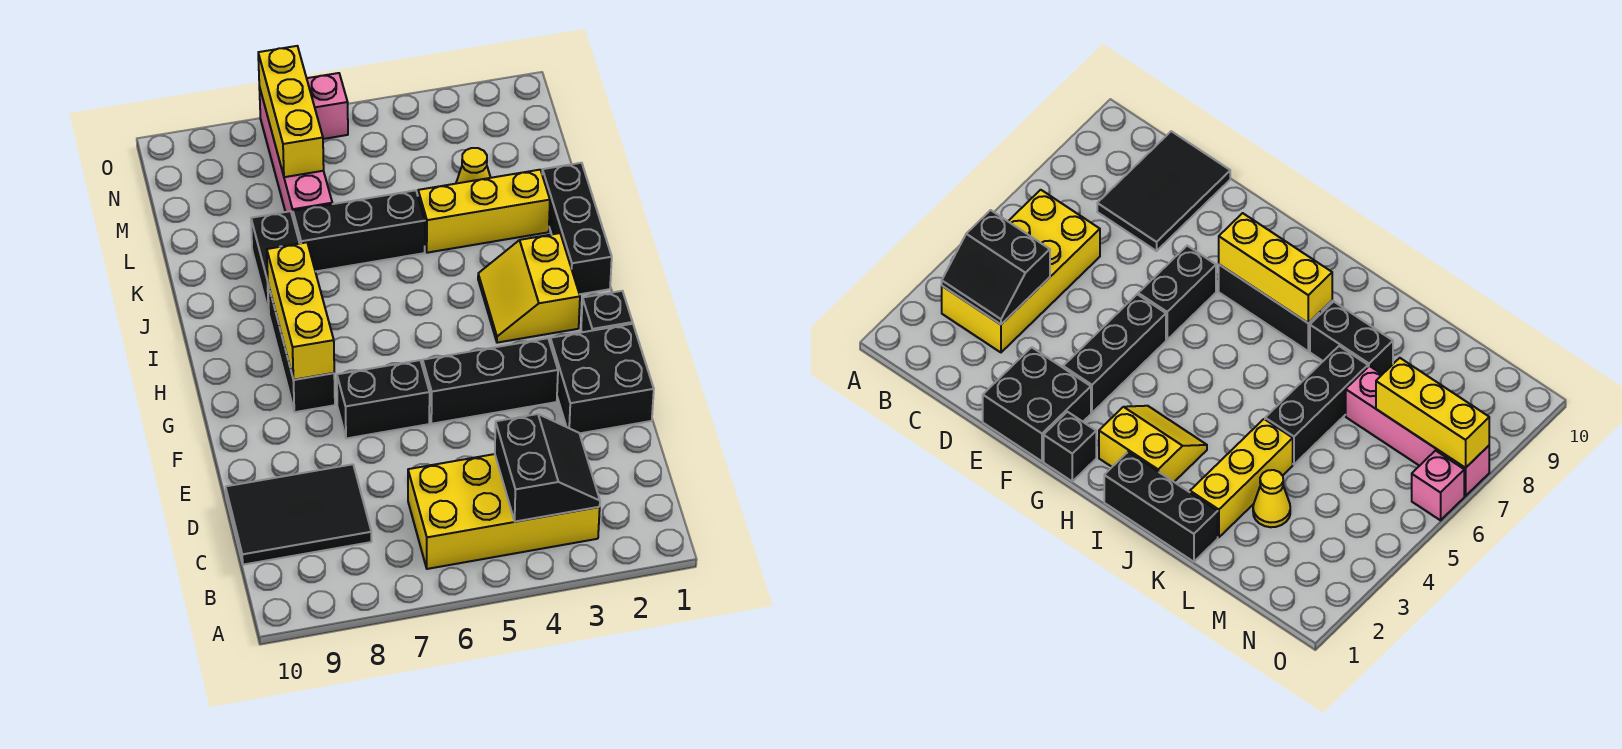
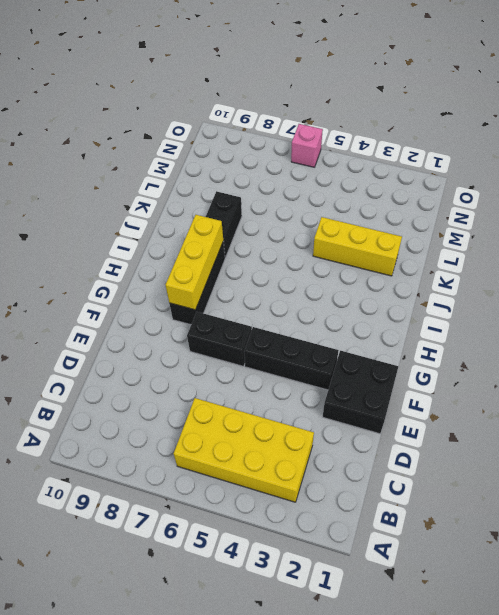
none -> black tile C8:D10 level 1
none -> black brick G1 level 1
none -> yellow slope H2:I3 level 1 top 2

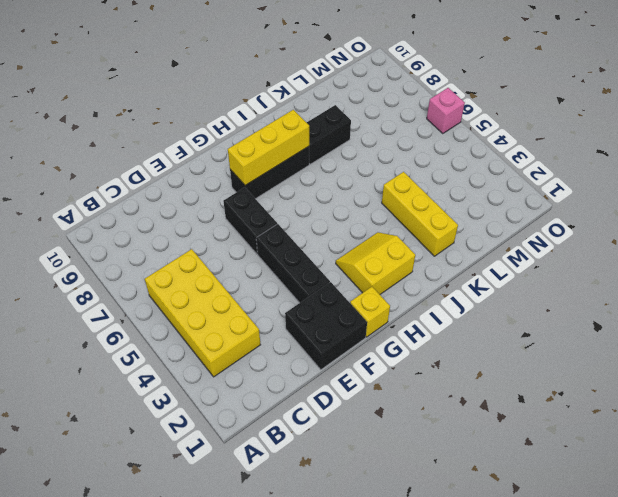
yellow brick G1 level 1 -> black brick G1 level 1
none -> black tile C8:D10 level 1
none -> black brick I1:K1 level 1
none -> black brick K5:K7 level 1

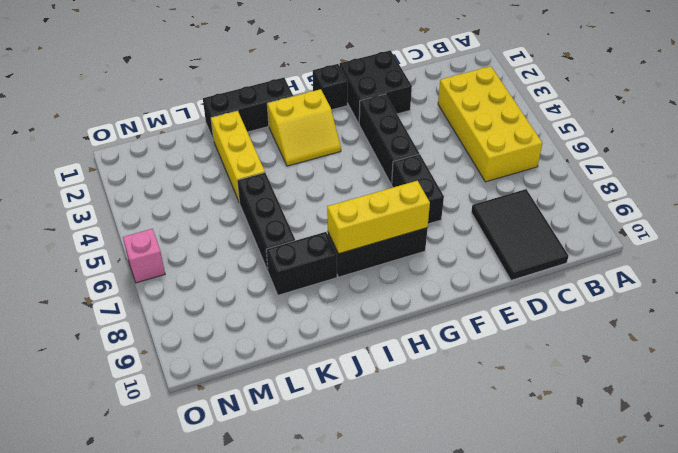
none -> yellow cone L3 level 1
none -> pink brick L7:O7 level 1
none -> black slope B3:C4 level 2 top 4

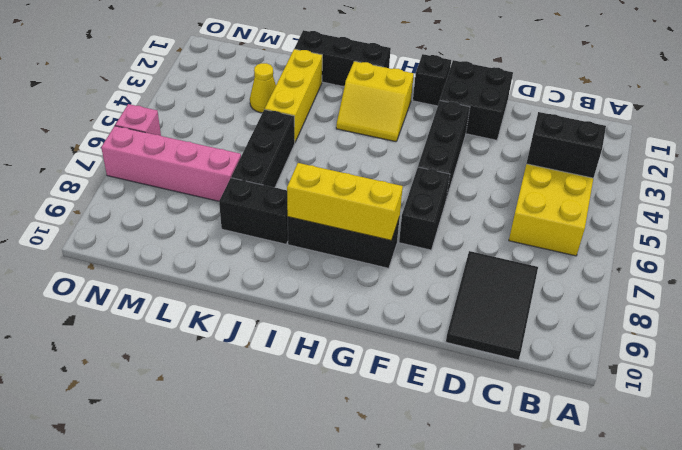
none -> yellow brick M7:O7 level 2

